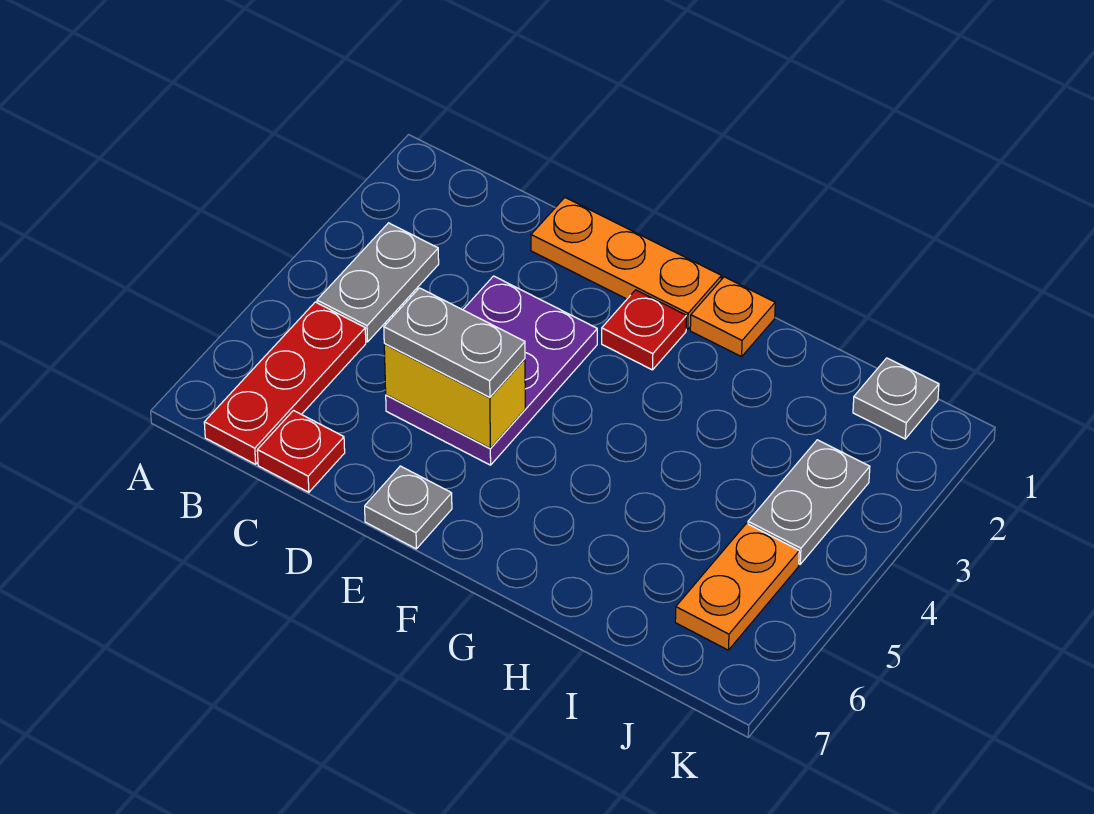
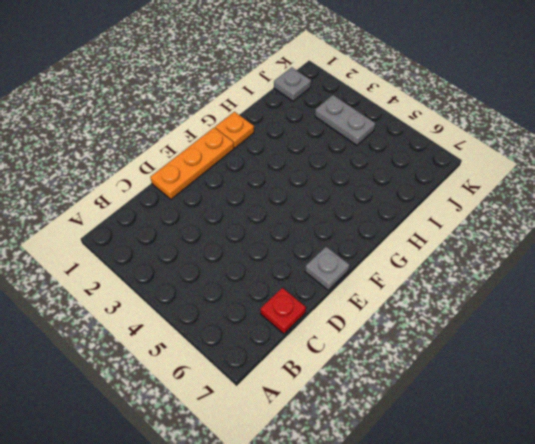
none -> grey plate B3:B4 level 1
none -> red plate B5:B7 level 1
none -> purple plate D3:E5 level 1

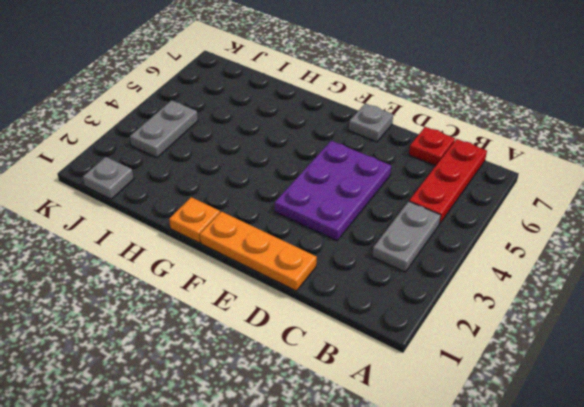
none -> red plate F2 level 1
none -> orange plate J5:J6 level 1
none -> yellow brick D5:E5 level 2

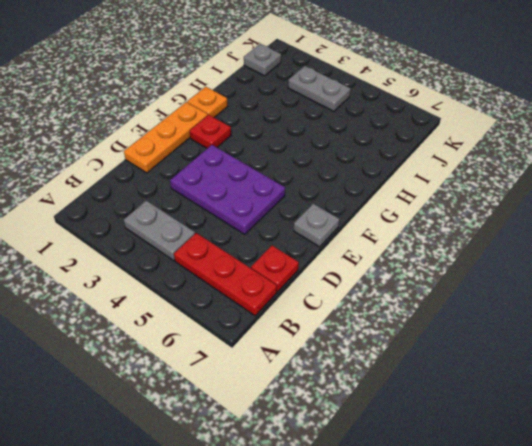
none -> orange plate J5:J6 level 1
none -> yellow brick D5:E5 level 2
none -> grey plate D5:E5 level 3

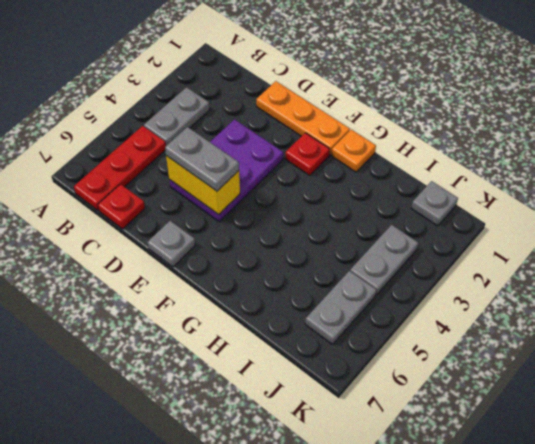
grey plate J5:J6 level 1 -> orange plate J5:J6 level 1

